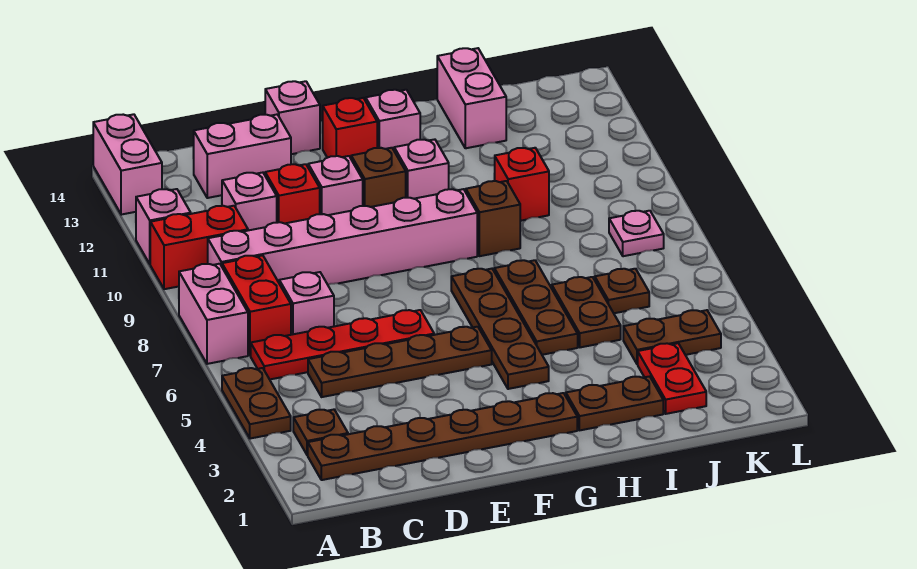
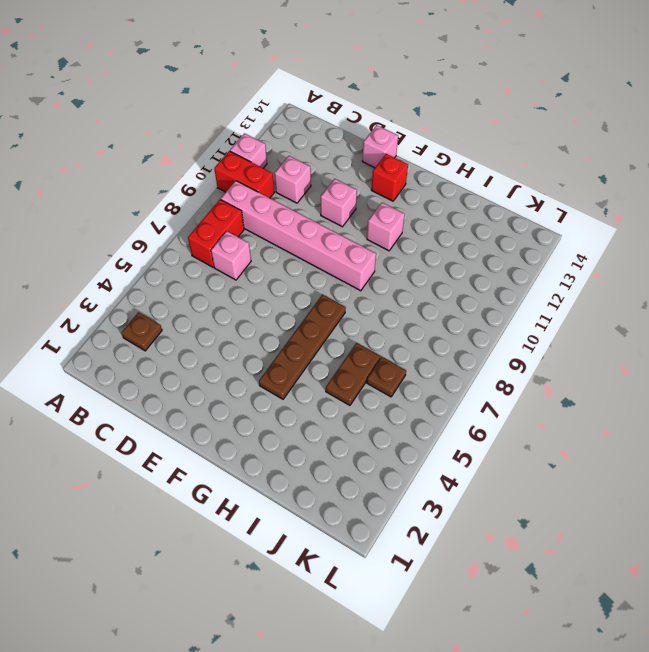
none -> brown plate A4:A5 level 1
none -> pink brick A7:A8 level 1
none -> pink brick A13:A14 level 1
none -> brown plate B2:G2 level 1

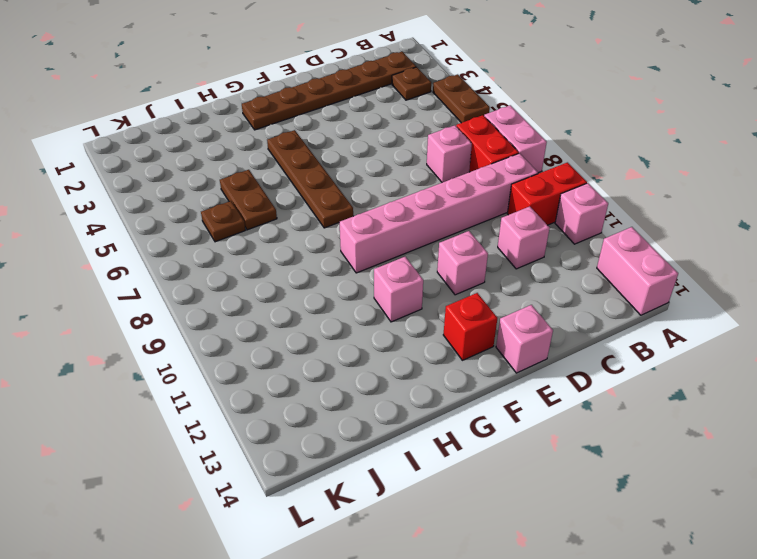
none -> red plate B6:E6 level 1
none -> brown plate C5:F5 level 1
none -> pink brick C13:D13 level 1
none -> red brick D11 level 1

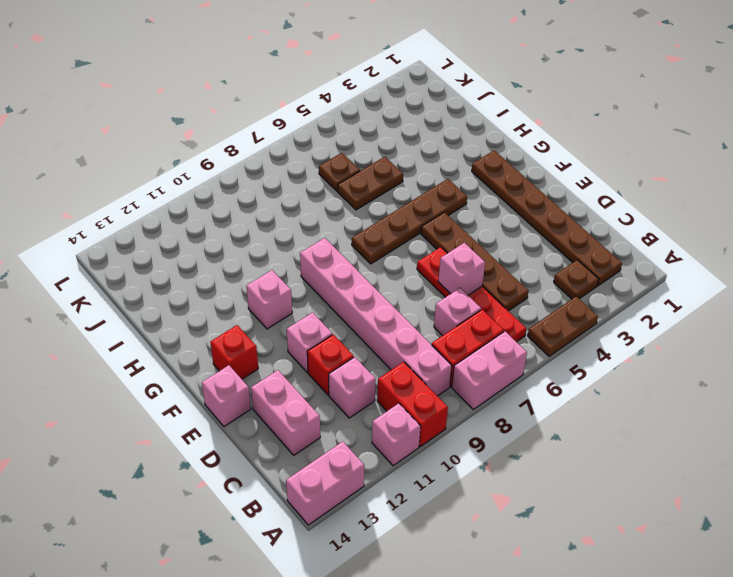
pink brick D6 level 2 -> pink brick G13 level 1
none -> brown brick F11 level 1
none -> brown plate H2:I2 level 1
none -> brown plate H5:H7 level 1
none -> brown brick H9 level 1

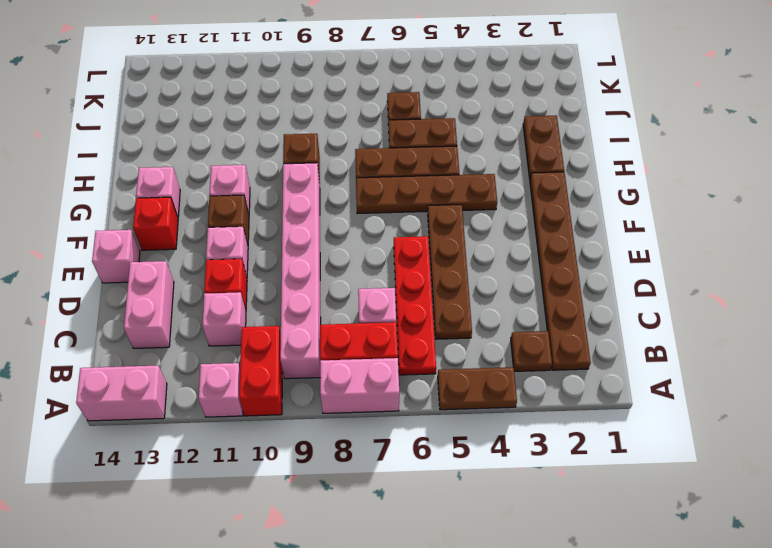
none -> red brick I10 level 1
none -> pink brick I13:I14 level 1
none -> red plate J2:J3 level 1
none -> brown plate J4:K4 level 1

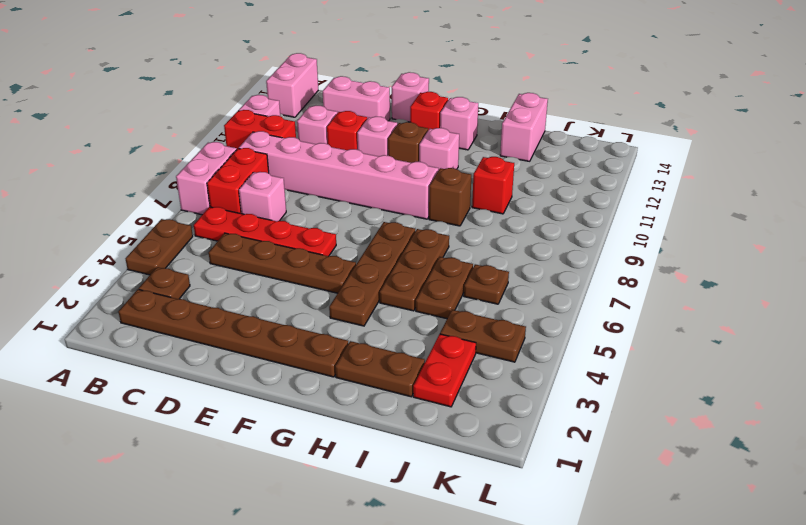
none -> pink plate K8 level 1

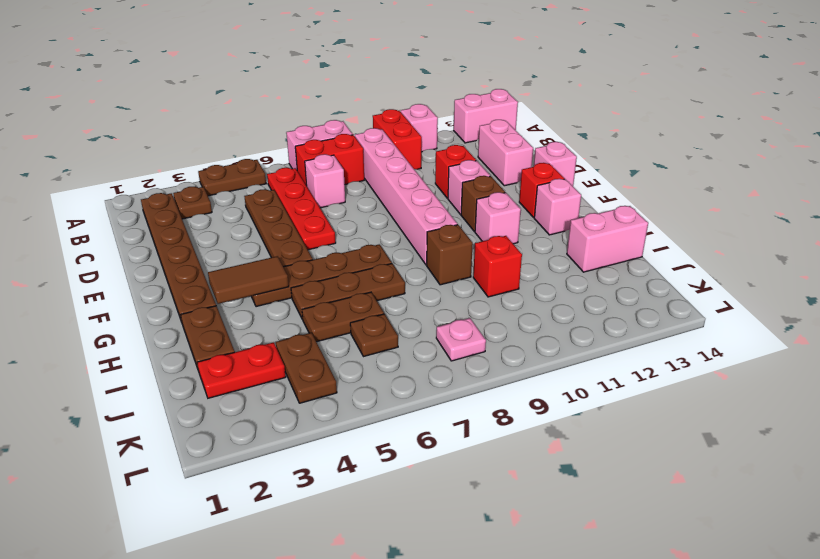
brown tile G3:G4 level 2 -> none
none -> pink brick C11 level 1

